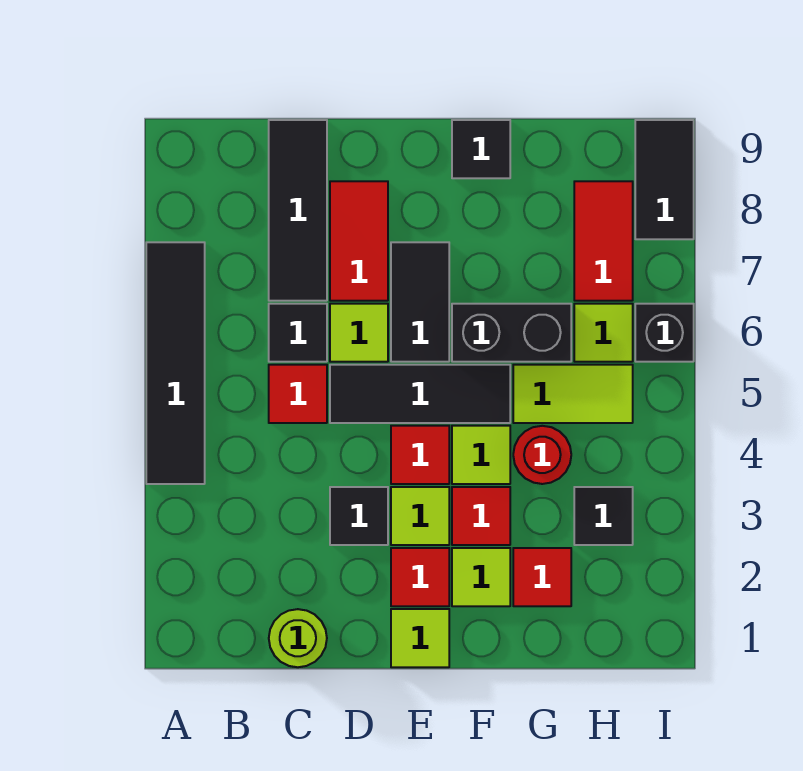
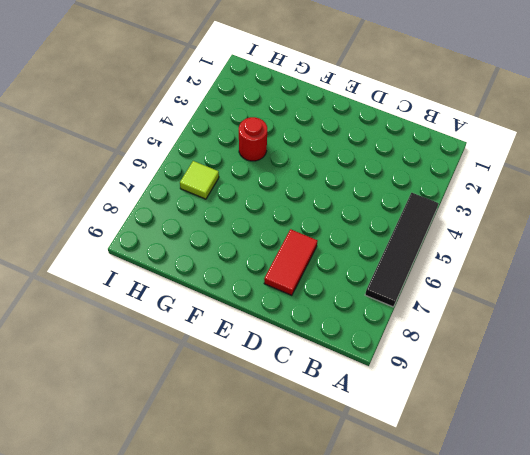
none -> lime round brick C1 level 1
none -> red tile C5 level 1
none -> black tile C6 level 1

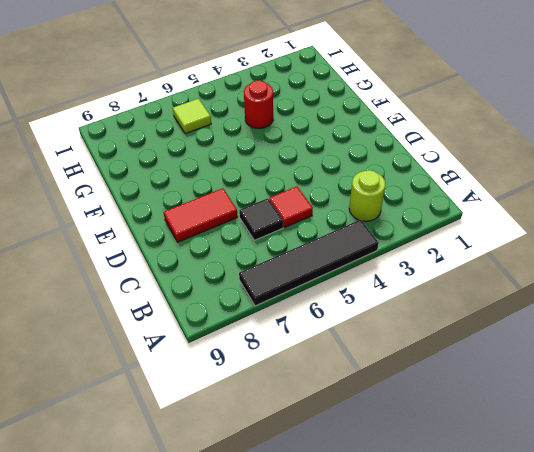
lime round brick B3 level 1 -> lime round brick C1 level 1
none -> black tile C7:C9 level 1
none -> black tile D3 level 1
none -> black tile D5:F5 level 1

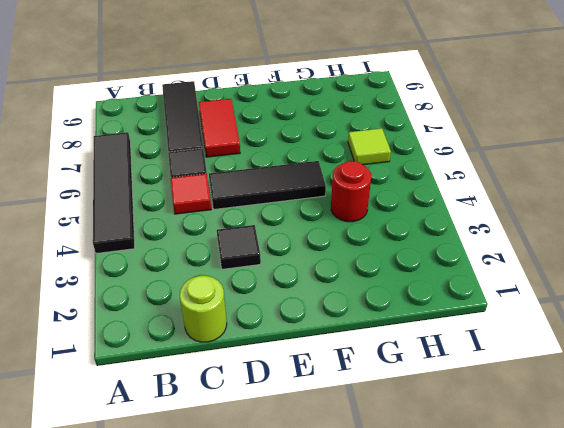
none -> lime tile D6 level 1
none -> lime tile E1 level 1
none -> red tile E2 level 1

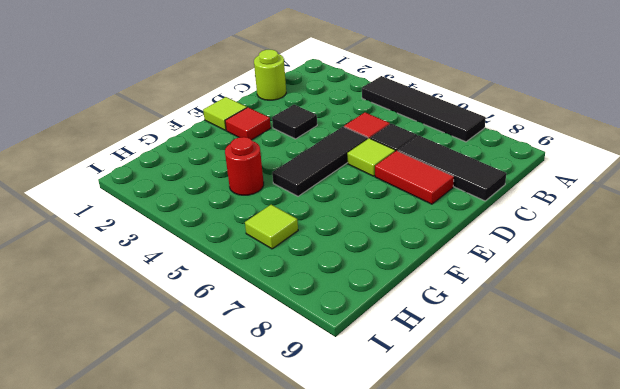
none -> lime tile E3 level 1
none -> red tile E4 level 1
none -> black tile E6:E7 level 1

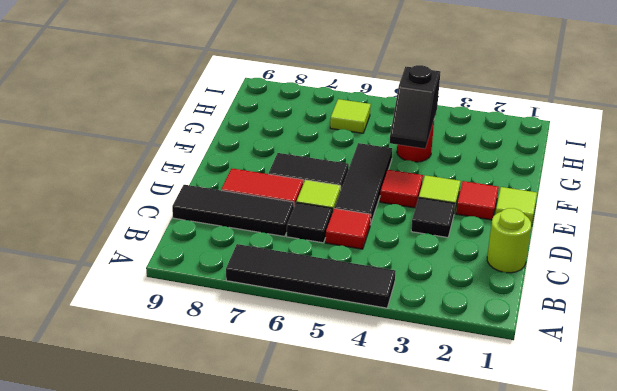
black slope F4:G4 level 2 top G -> none
none -> lime tile F2 level 1
none -> red tile F3 level 1
none -> lime tile F4 level 1

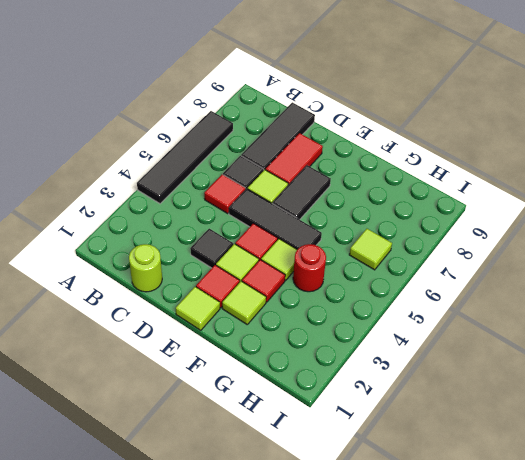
none -> black brick F6:G6 level 1
none -> black tile F9 level 1
none -> red tile G2 level 1

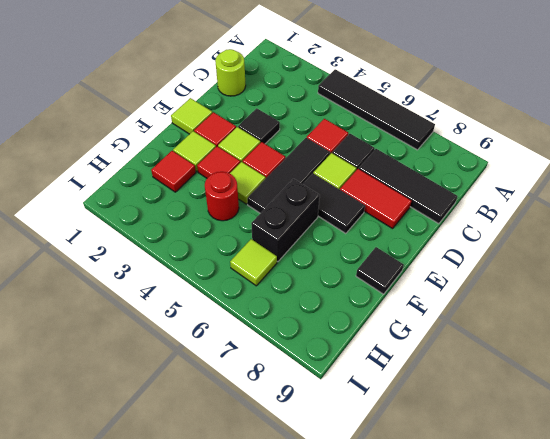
none -> lime tile G5:H5 level 1
none -> black tile H3 level 1
none -> red tile H7:H8 level 1

